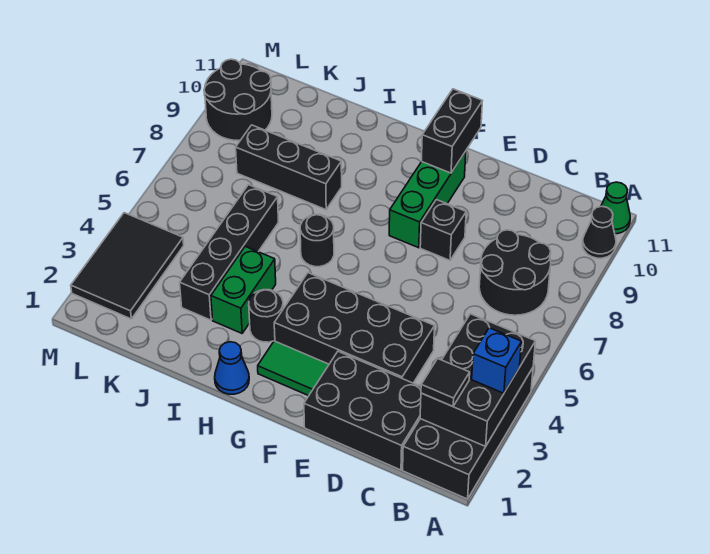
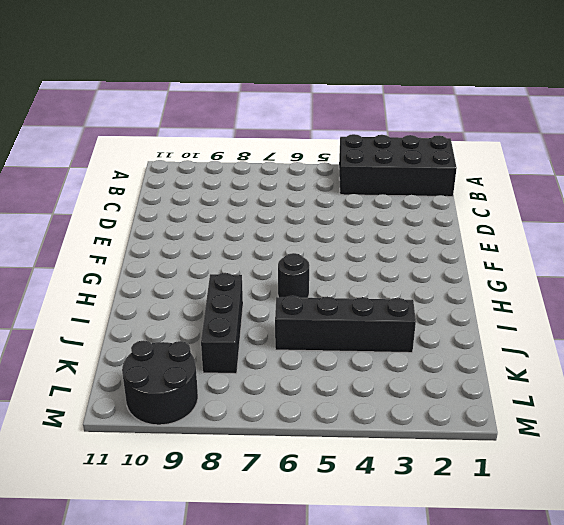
none -> black cone A10 level 1
none -> green cone A11 level 1
none -> black round brick B7:C8 level 1

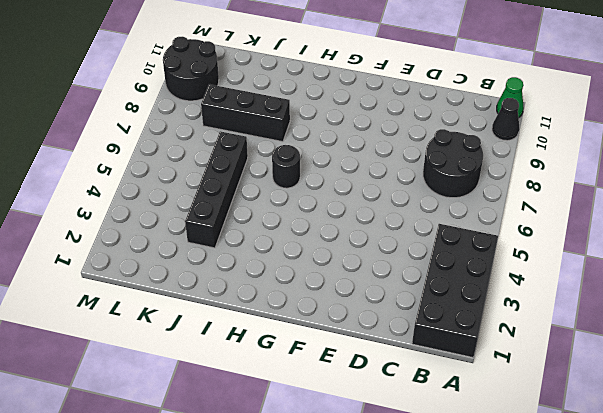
none -> black brick C1:E2 level 1
none -> black brick D3:G4 level 1
none -> black brick E8 level 1

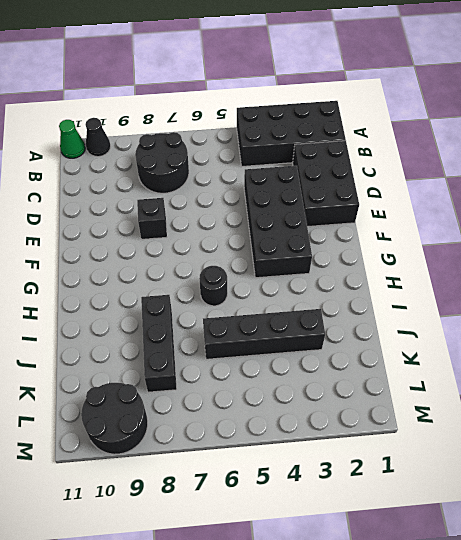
none -> green tile F2:G2 level 1
none -> green brick F8:F10 level 1
none -> blue cone H1 level 1

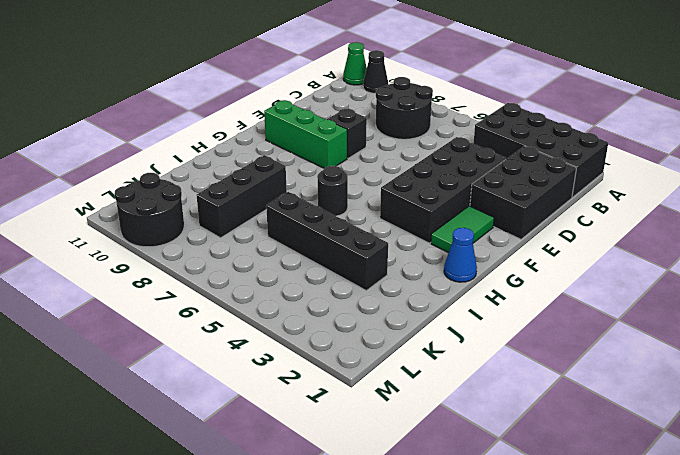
none -> black round brick H3 level 1
none -> green brick I3:I4 level 1
none -> black tile L2:M4 level 1

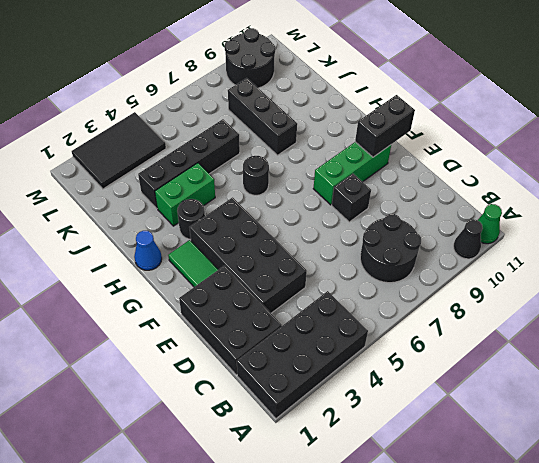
none -> black brick A2:B4 level 2
none -> blue brick A3 level 3
none -> black tile B2 level 3

